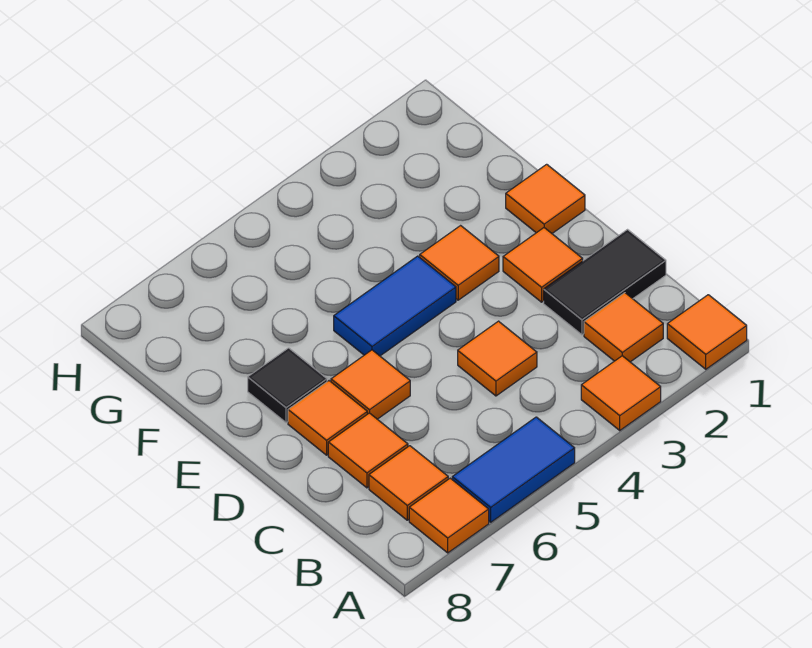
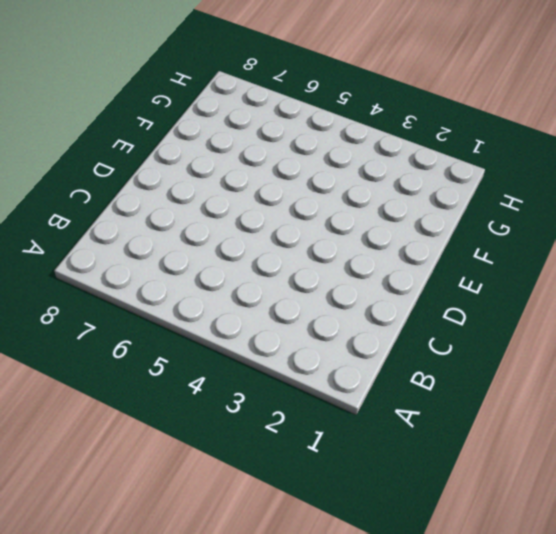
none -> orange tile A1 level 1
none -> orange tile A3 level 1
none -> blue tile A5:A6 level 1

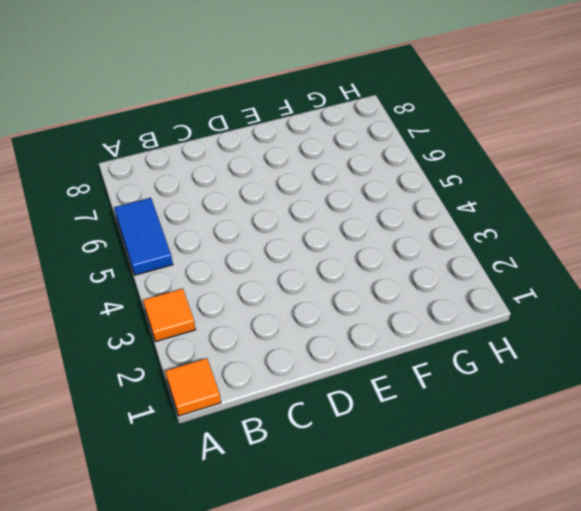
none -> orange tile A7 level 1
none -> orange tile B2 level 1
none -> orange tile B7 level 1

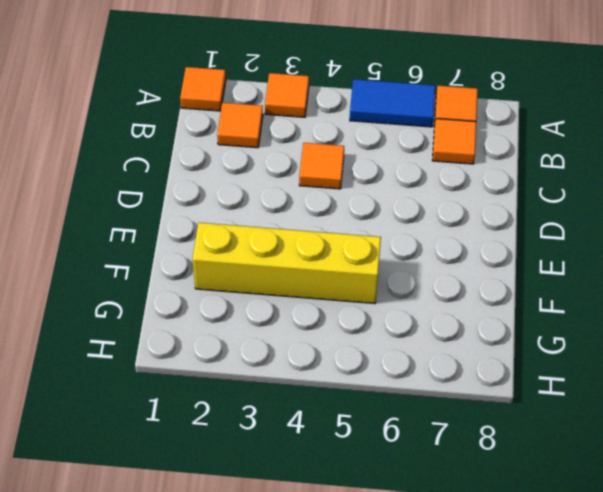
yellow brick F2:F5 level 1 -> none
none -> black tile C1:C2 level 1
none -> orange tile C7 level 1
none -> orange tile D2 level 1

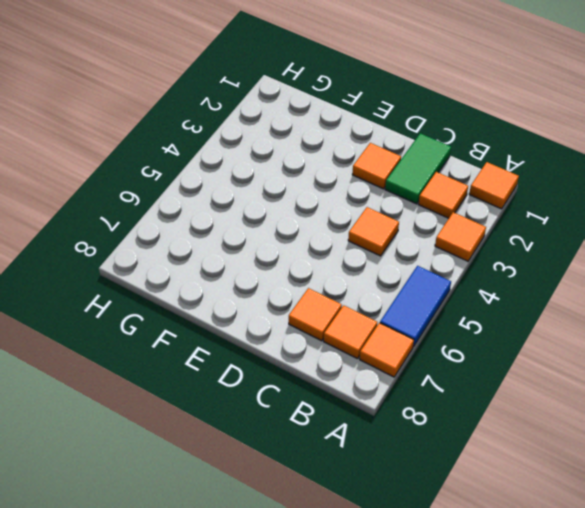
green tile C1:C2 level 1 -> black tile C1:C2 level 1
none -> orange tile D6 level 1
none -> orange tile D7 level 1
none -> orange tile E1 level 1

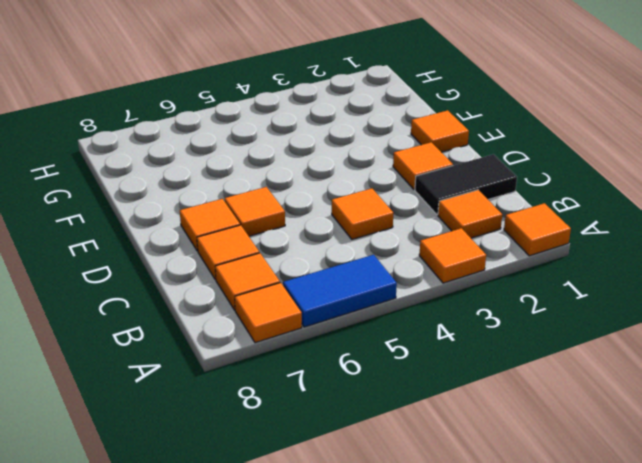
none -> orange tile E3 level 1
none -> blue tile E4:E5 level 1
none -> black tile E7 level 1

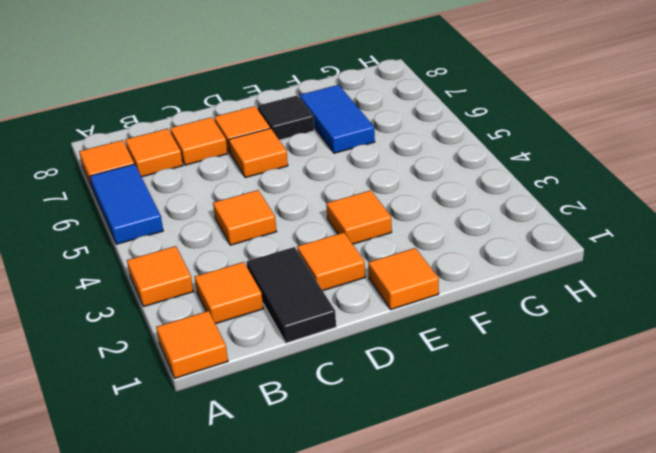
blue tile F6:F7 level 1 -> blue tile E4:E5 level 1

